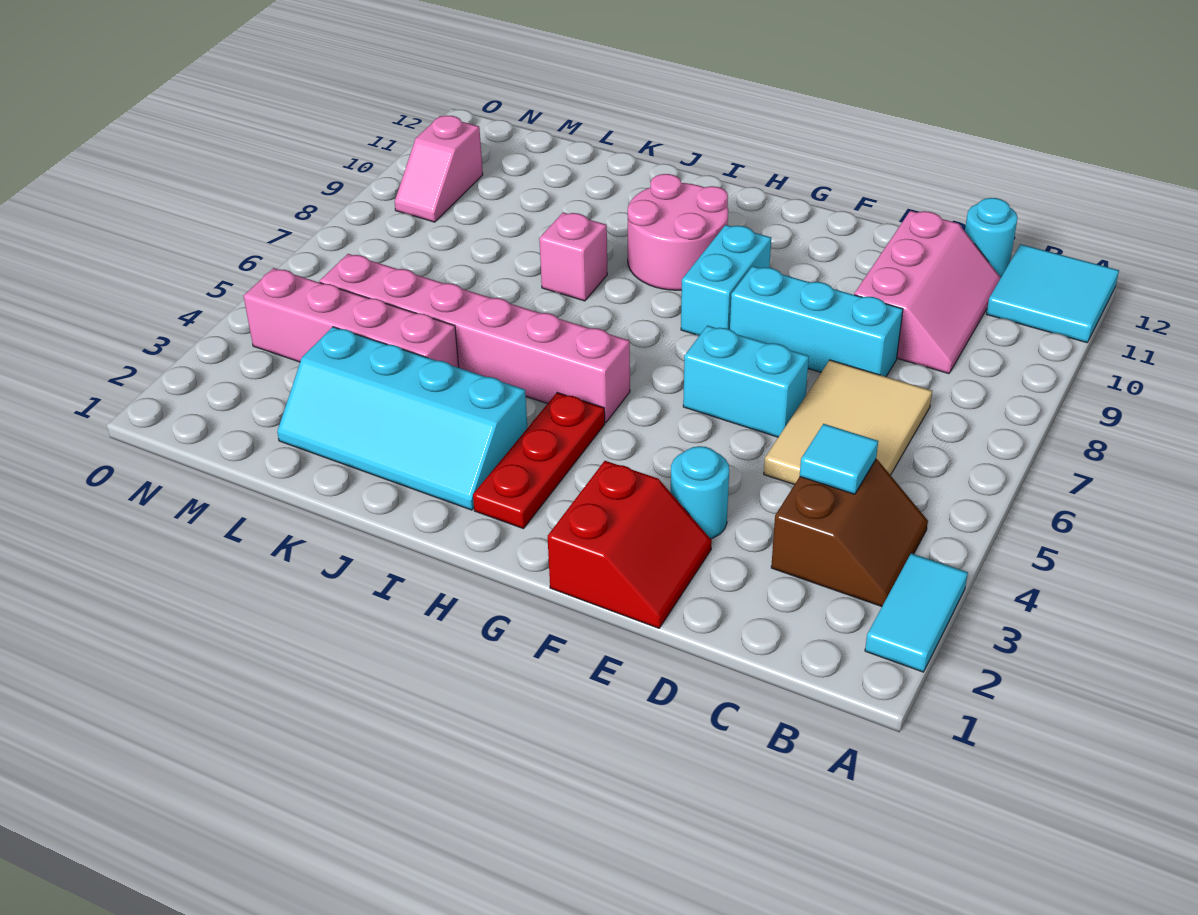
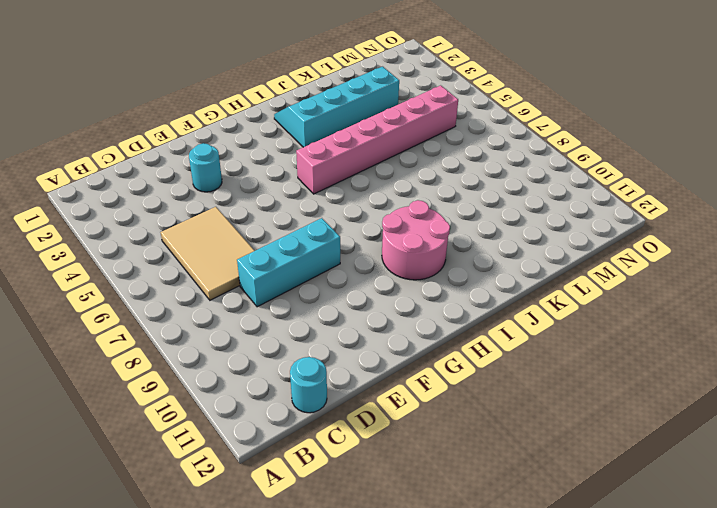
none -> cyan tile A2:A3 level 1
none -> cyan tile A11:B12 level 1
none -> brown slope B3:C4 level 1 top C

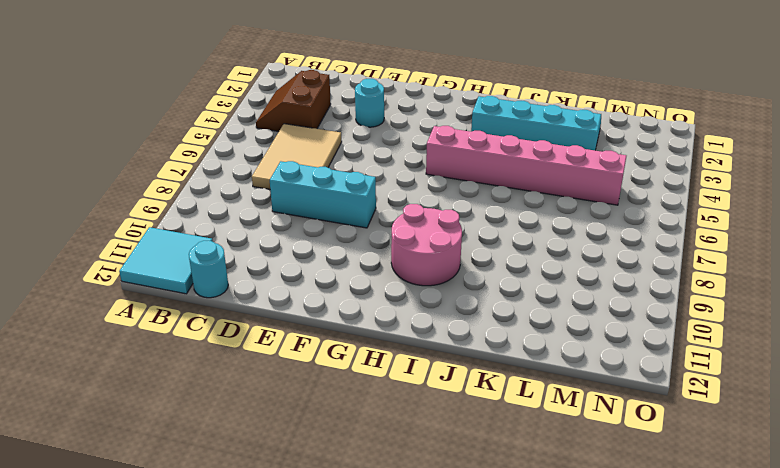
none -> cyan tile A2:A3 level 1
none -> pink slope C9:D11 level 1 top D
none -> red slope E1:F2 level 1 top F

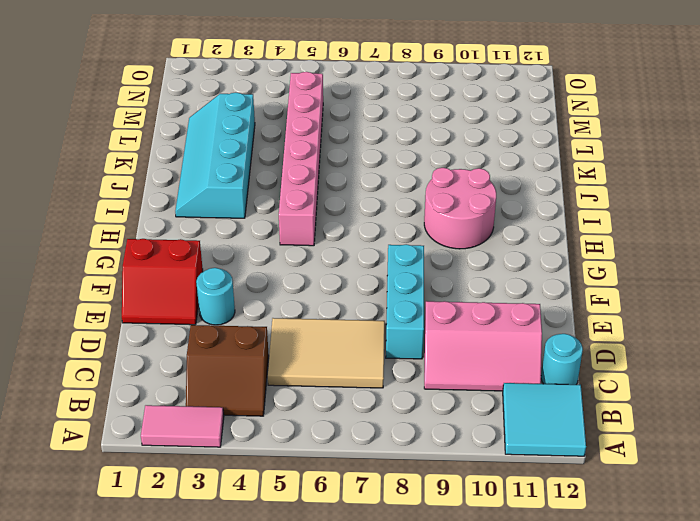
pink tile A2:A3 level 1 -> cyan tile A2:A3 level 1
none -> cyan brick E6:F6 level 1
none -> cyan brick G8:G9 level 1
none -> red plate H2:H4 level 1

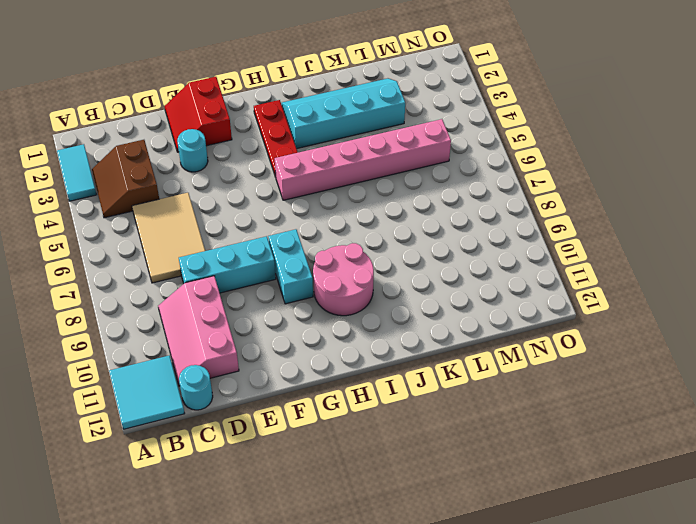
none -> cyan brick E6:F6 level 1
none -> pink brick J8 level 1
none -> pink brick K4:N4 level 1

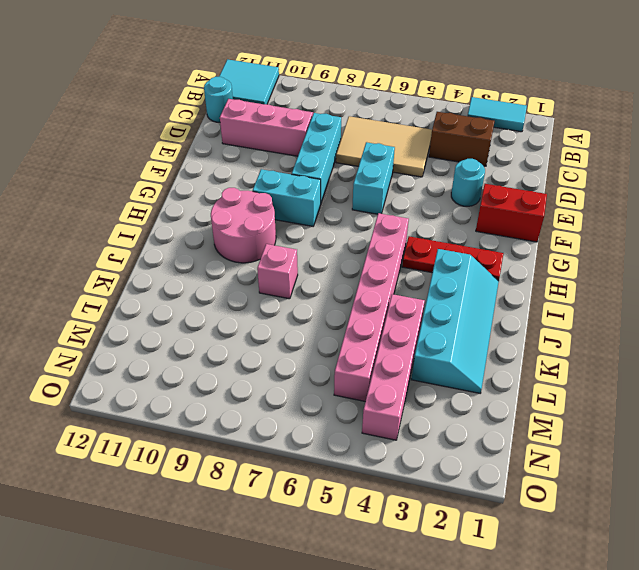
none -> pink slope N9:N10 level 1 top 10
none -> cyan tile C4 level 2

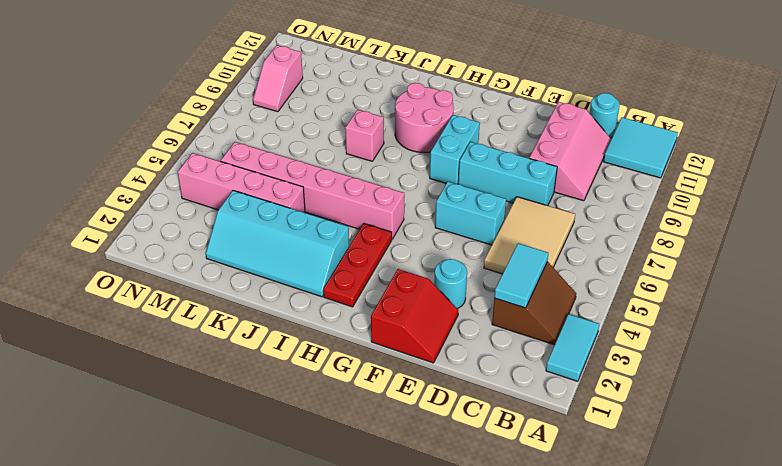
cyan tile C3:C4 level 2 -> cyan tile C4 level 2

